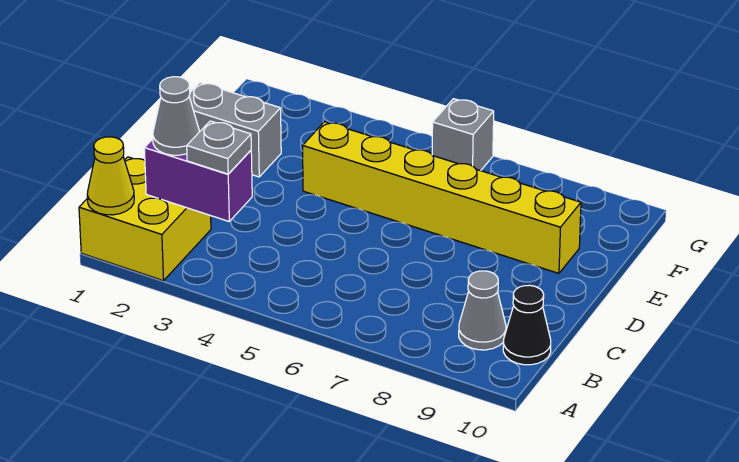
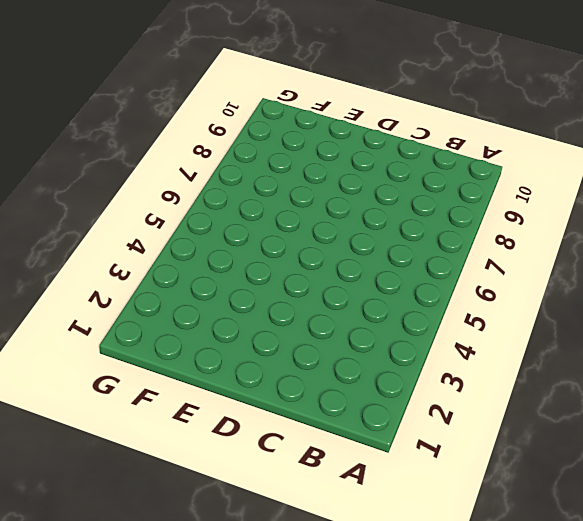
none -> yellow brick A1:B2 level 1
none -> grey cone B9 level 1

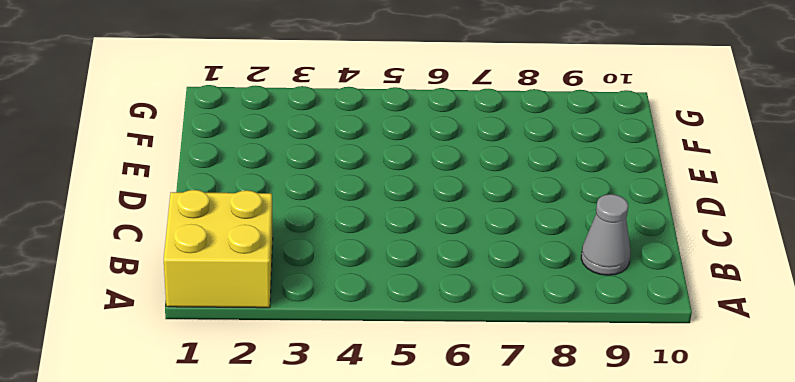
none -> black cone B10 level 1
none -> grey brick E1:E2 level 1

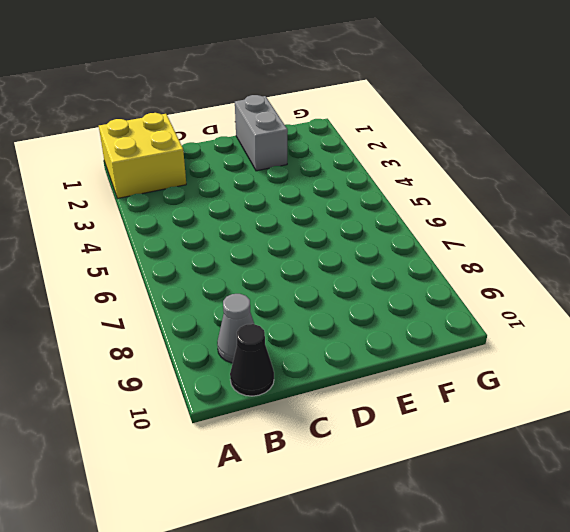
none -> yellow brick E4:E9 level 1
none -> grey brick G6 level 1

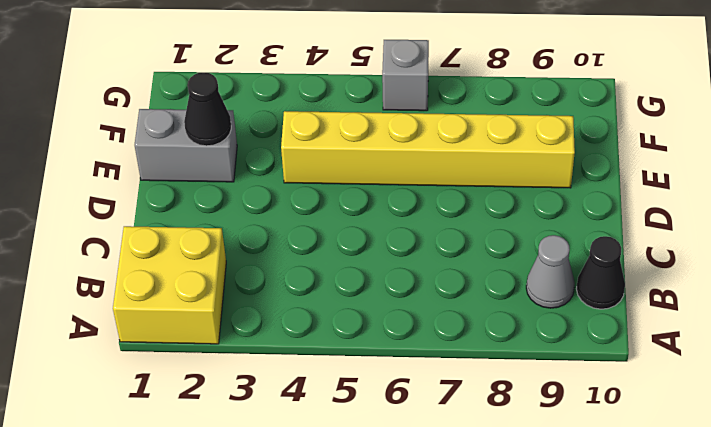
black cone E2 level 2 -> none
none -> yellow cone A1 level 2
none -> purple brick B2:B3 level 2

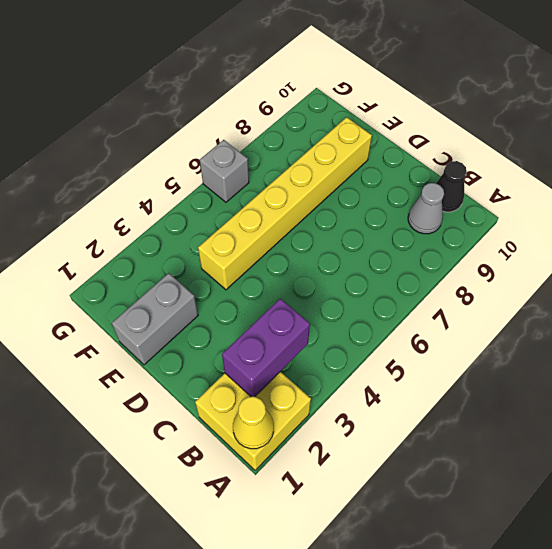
none -> grey cone B2 level 3
none -> grey plate B3 level 3

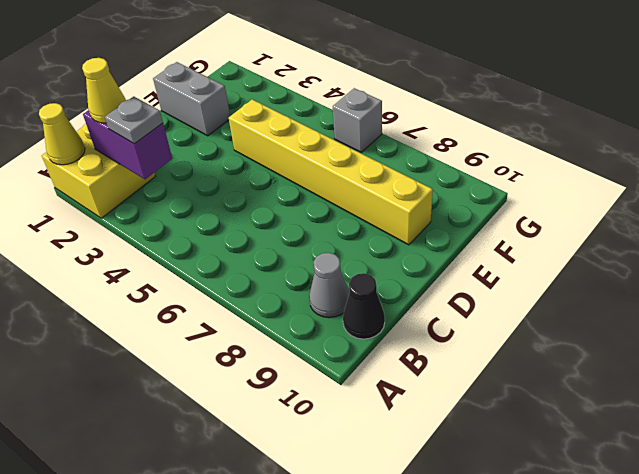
yellow cone B2 level 3 -> grey cone B2 level 3

